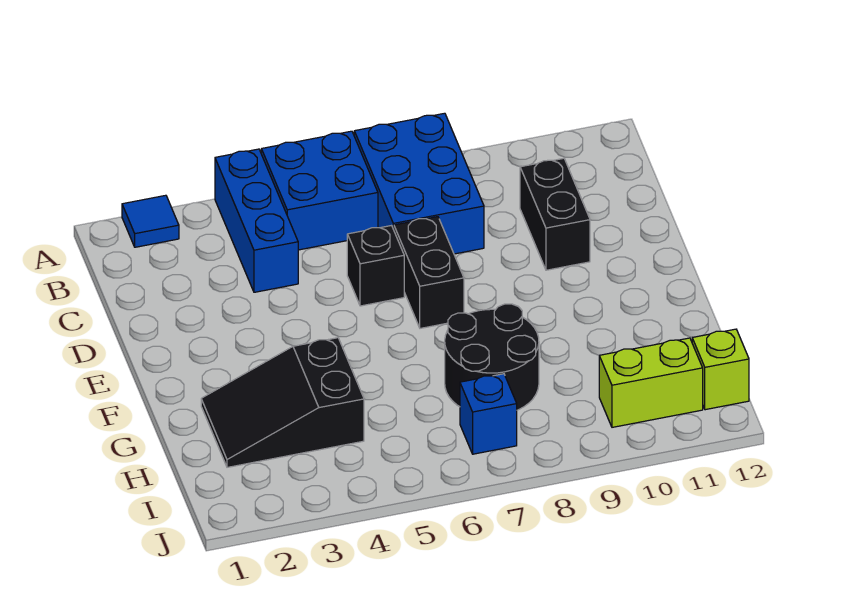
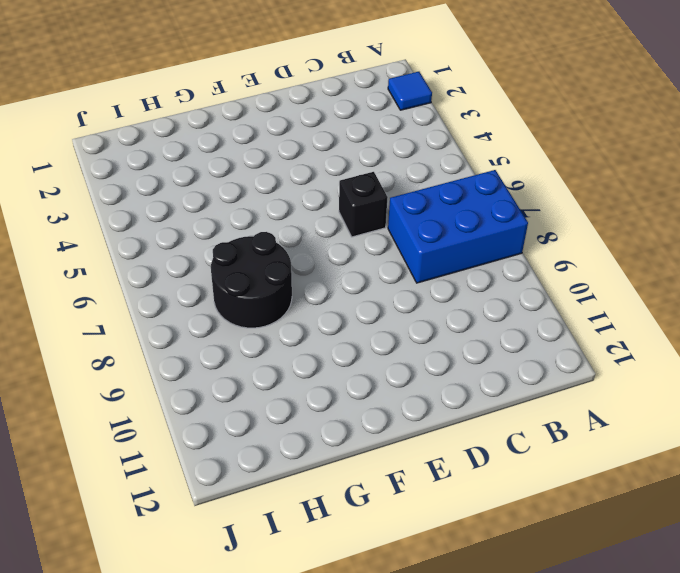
none -> blue brick A4:C4 level 1
none -> blue brick A5:B6 level 1
none -> black brick C10:D10 level 1

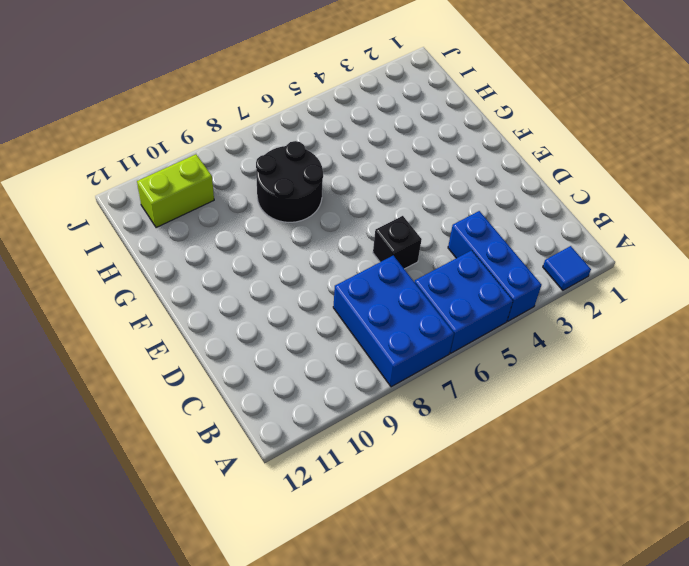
none -> black brick C10:D10 level 1
none -> black brick D7:E7 level 1
none -> black slope G2:H4 level 1 top 4

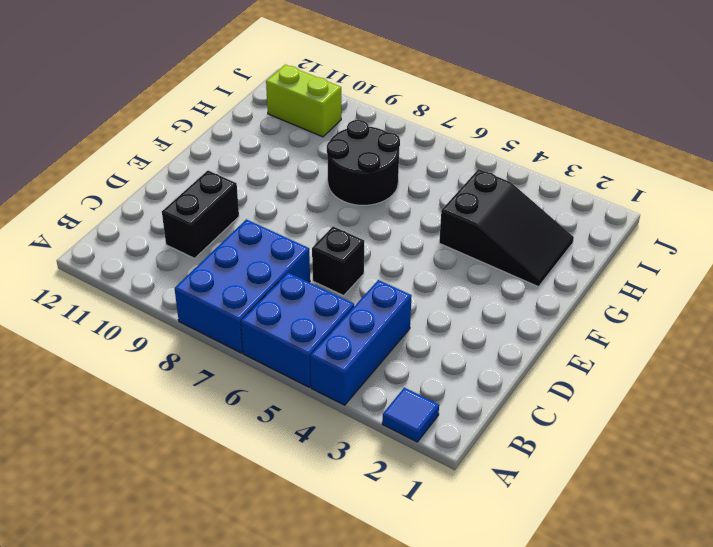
none -> black brick D7:E7 level 1
none -> blue brick I7 level 1
none -> lime brick I12 level 1

